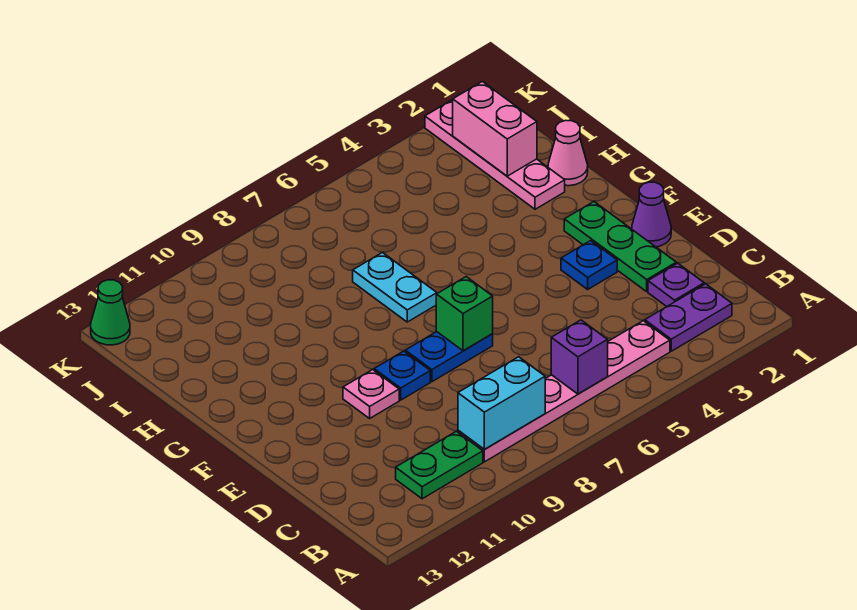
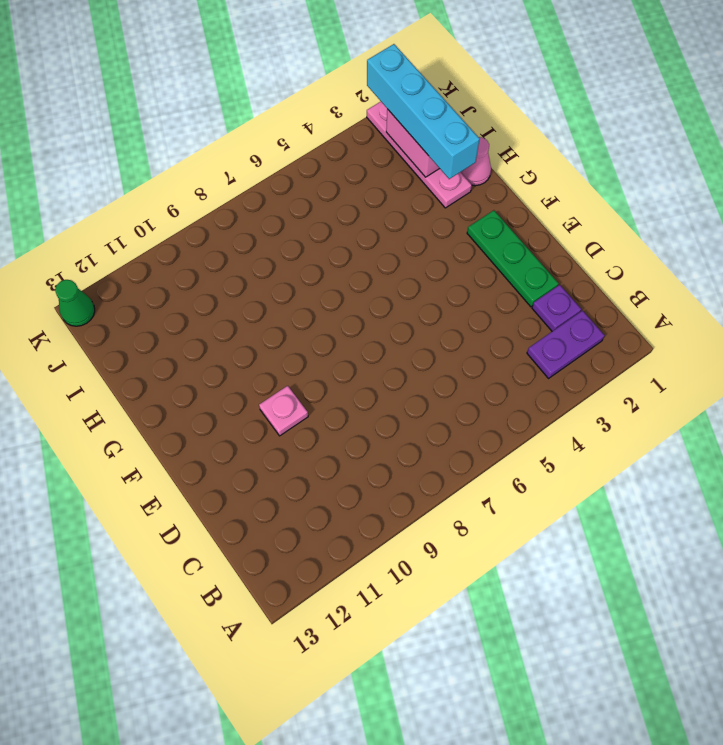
cyan brick H2:K2 level 3 -> none
none -> pink plate B4:B9 level 1
none -> green plate B10:B11 level 1
none -> purple cone E1 level 1

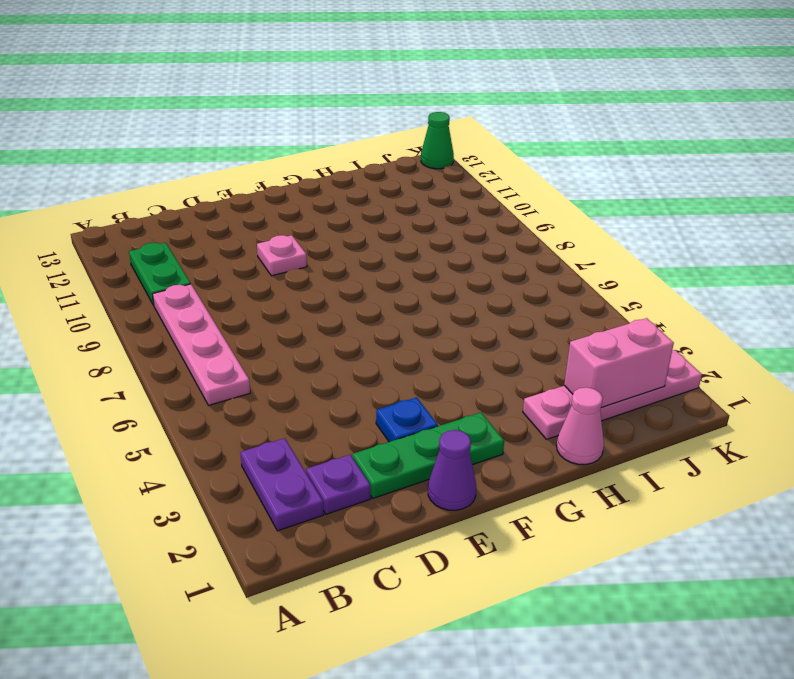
pink plate B6:B9 level 1 -> pink plate B4:B9 level 1
none -> blue plate E7:E8 level 1
none -> blue plate E9 level 1
none -> cyan plate G7:H7 level 1

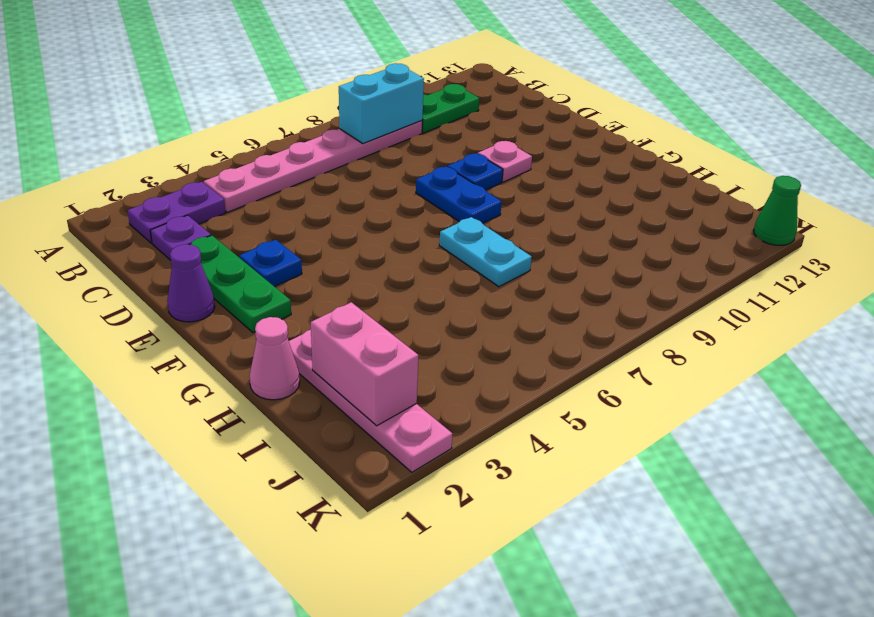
blue plate E8:F8 level 1 -> blue plate E7:E8 level 1
none -> purple brick B6 level 2
none -> green brick E7 level 2

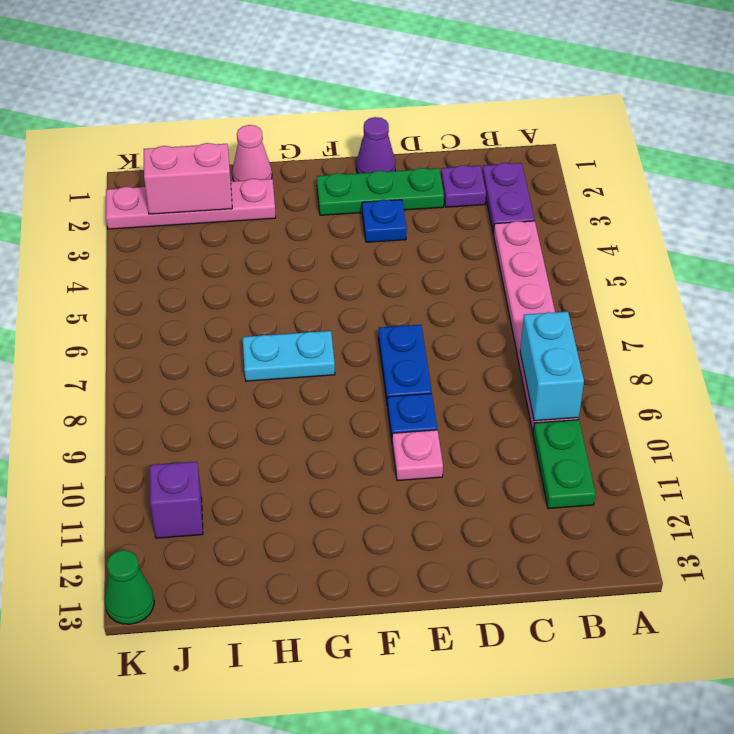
purple brick J11 level 1 -> purple brick B6 level 2
none -> green brick E7 level 2

